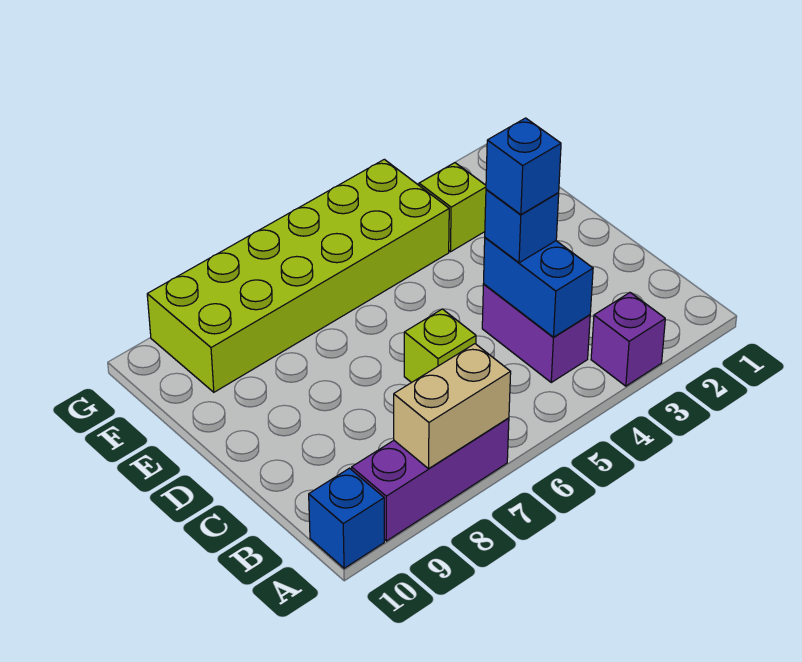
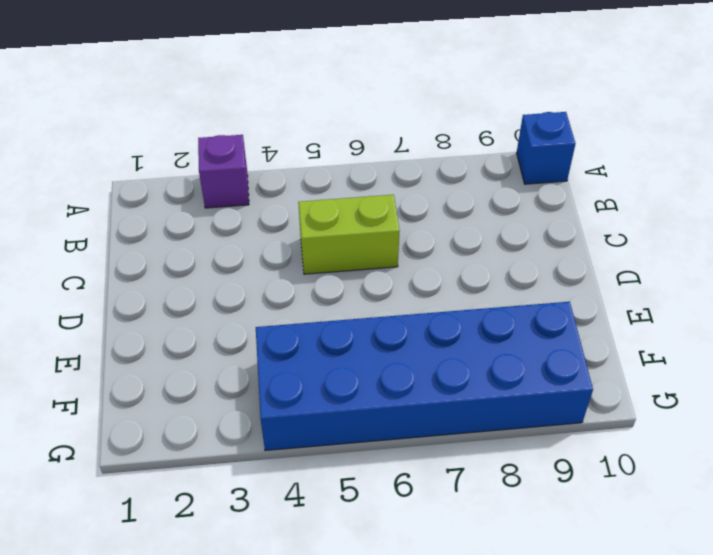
lime brick C5:C6 level 1 -> lime brick C6 level 1
blue brick F4:G9 level 1 -> lime brick F4:G9 level 1
none -> purple brick A7:A9 level 1
none -> purple brick B4:C4 level 1

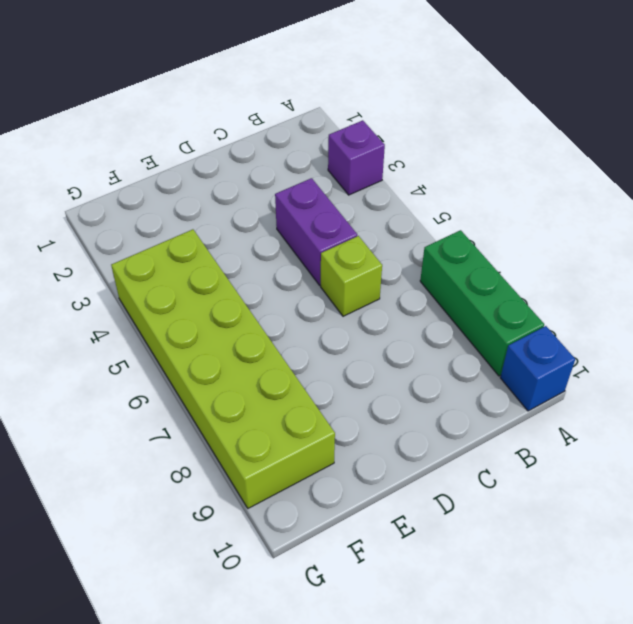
green brick A7:A9 level 1 -> purple brick A7:A9 level 1
purple brick C4:C5 level 1 -> purple brick B4:C4 level 1
none -> lime brick F3 level 1
none -> tan brick A7:A8 level 2

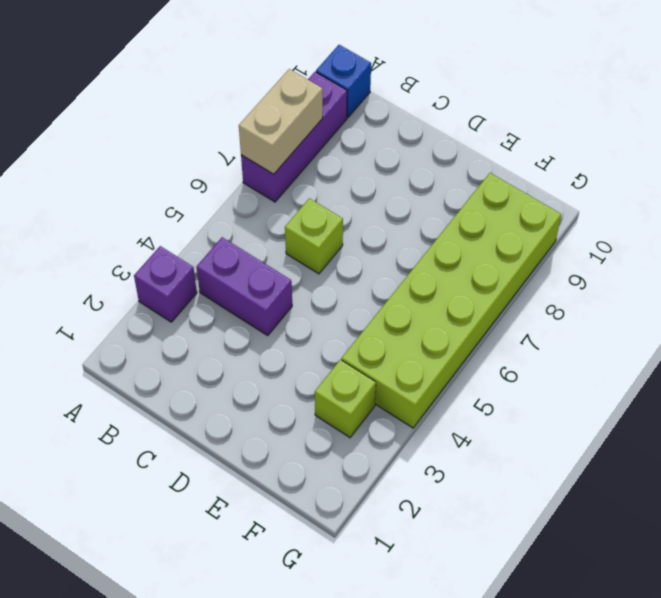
none -> blue brick B4:C4 level 2
none -> blue brick C4 level 3

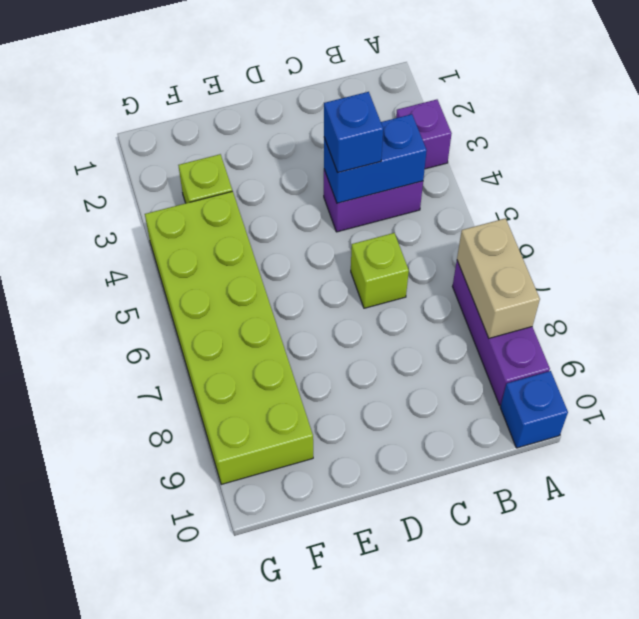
none -> blue brick C4 level 4

